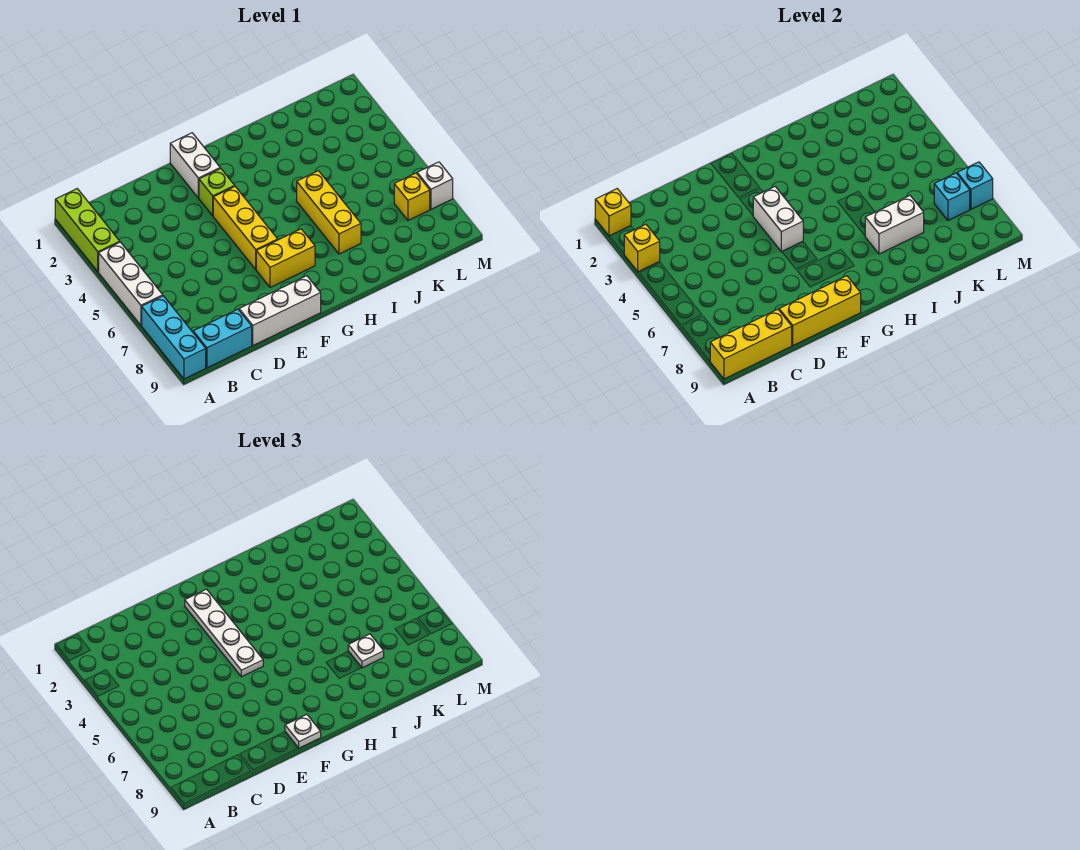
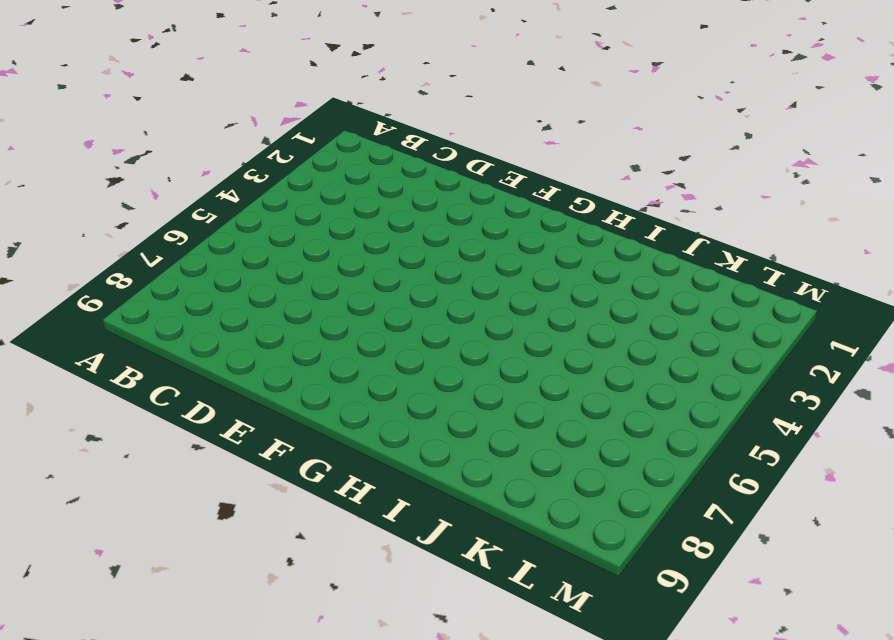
none -> lime brick A1:A3 level 1
none -> white brick A4:A6 level 1
none -> cyan brick A7:A9 level 1

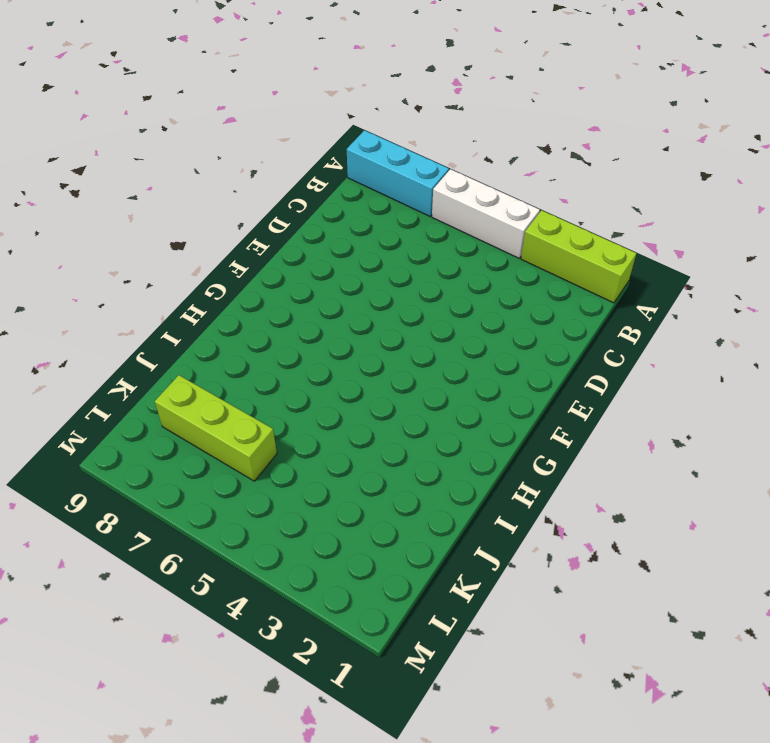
lime brick K6:K8 level 1 -> none
none -> cyan brick B9:C9 level 1
none -> white brick D9:F9 level 1
none -> white brick F1:F2 level 1

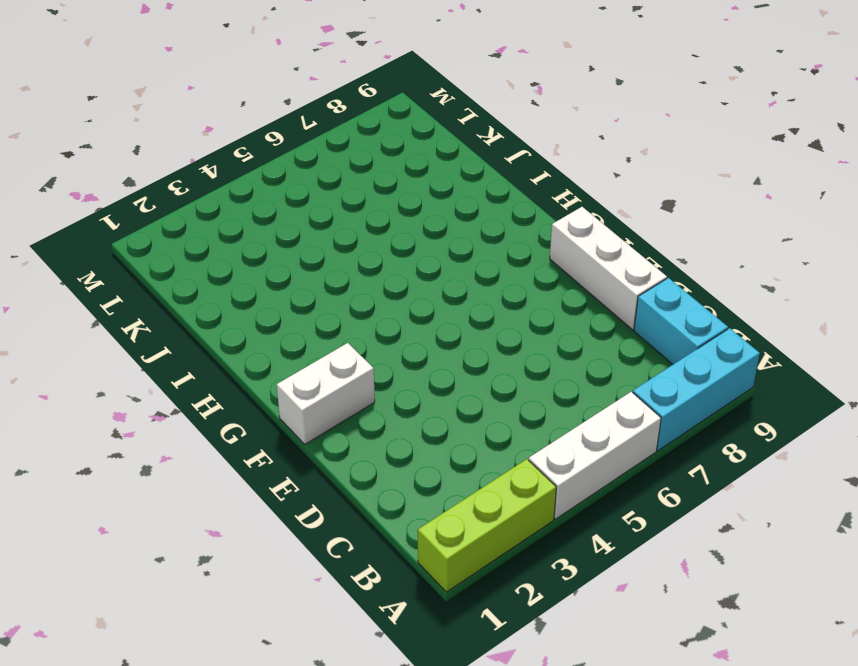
none -> lime brick F3 level 1
none -> yellow brick F4:F6 level 1
none -> yellow brick F7:G7 level 1

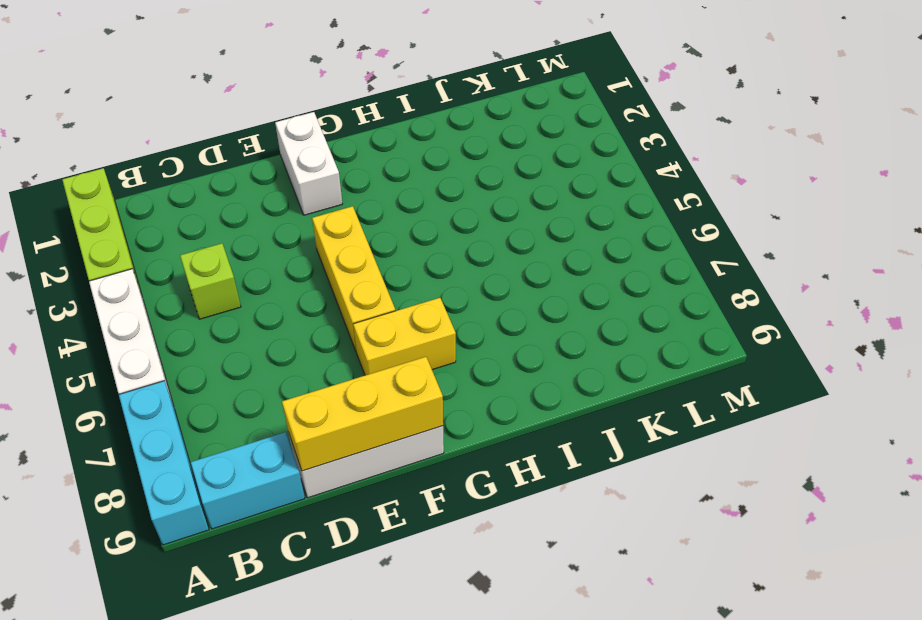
lime brick C4 level 1 -> lime brick F3 level 1
none -> yellow brick I5:I7 level 1
none -> yellow brick L7 level 1
none -> white brick M7 level 1

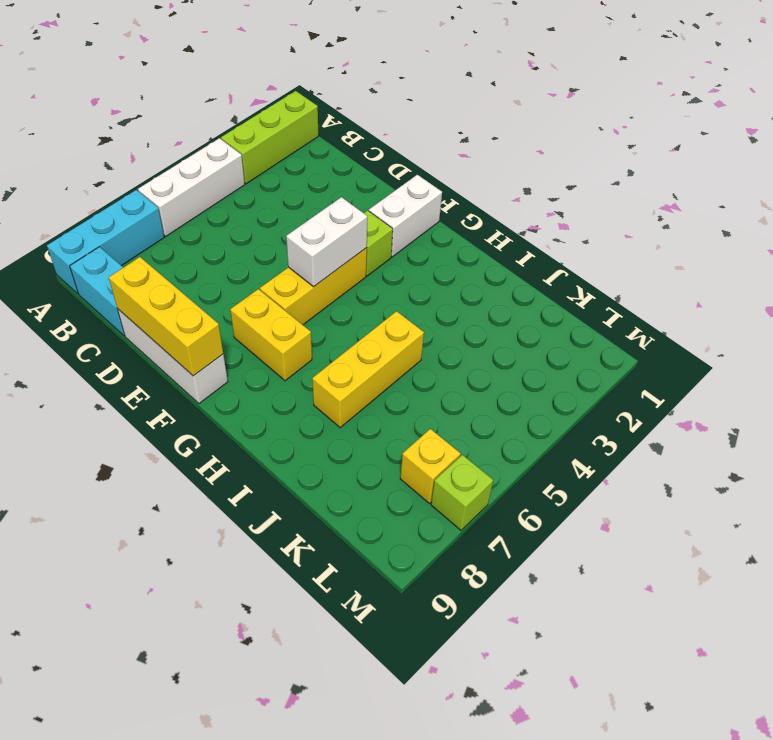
lime brick M7 level 1 -> white brick M7 level 1
none -> yellow brick A1 level 2
none -> yellow brick A3 level 2
none -> yellow brick A9:C9 level 2

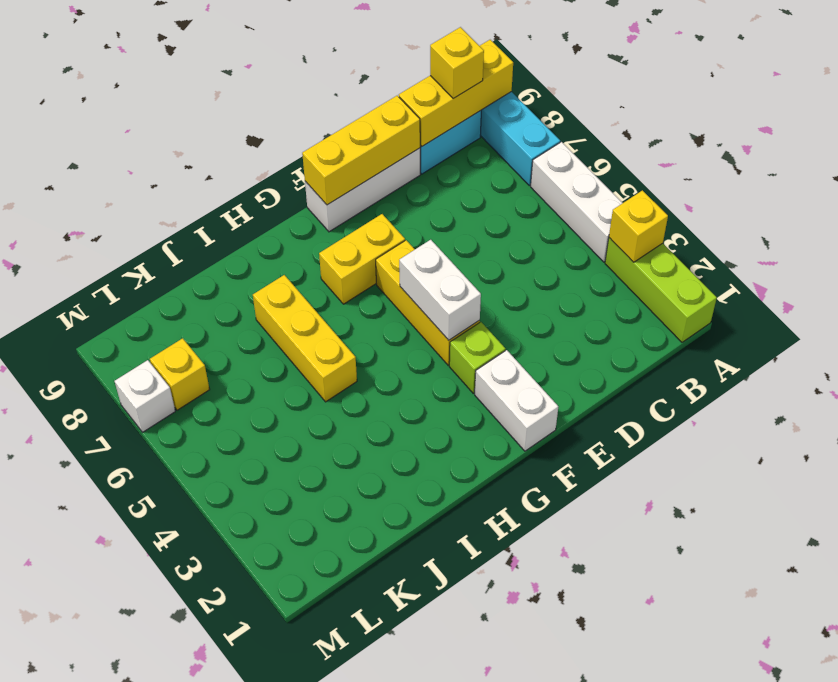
yellow brick B9 level 3 -> yellow brick A1 level 2
none -> white brick I7:J7 level 2
none -> cyan brick L7 level 2
none -> cyan brick M7 level 2

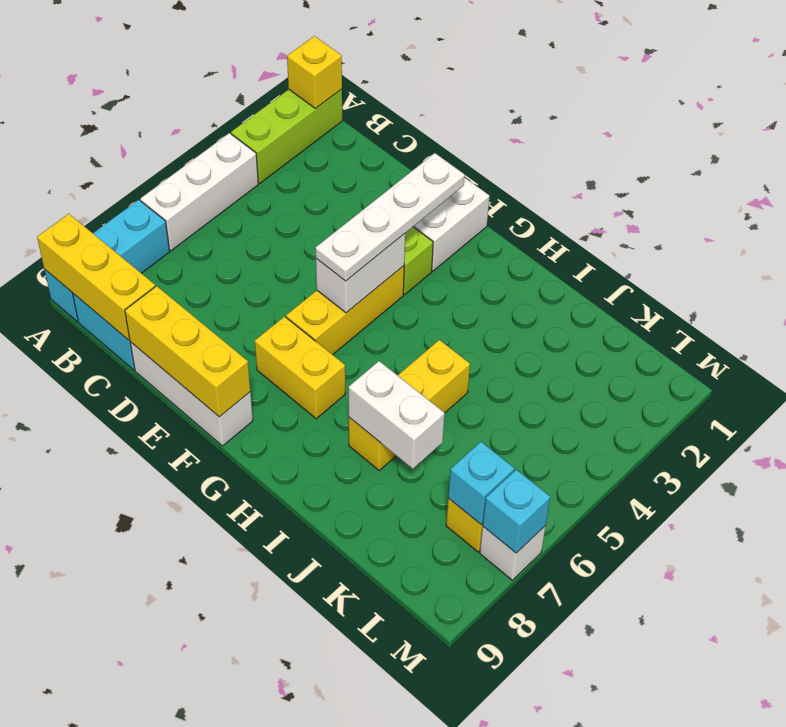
none -> yellow brick A3 level 2
none -> white plate F9 level 3
none -> white plate J7 level 3

